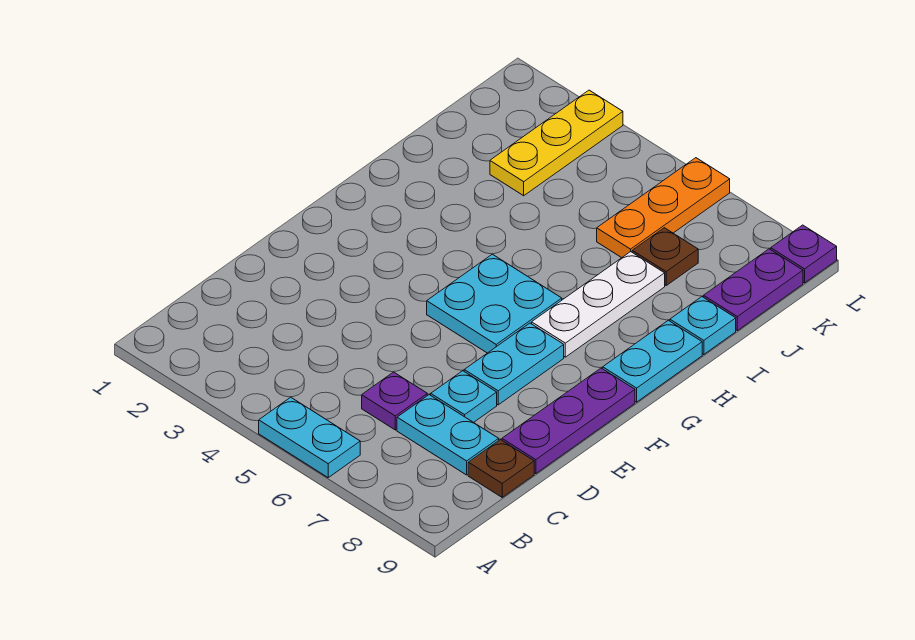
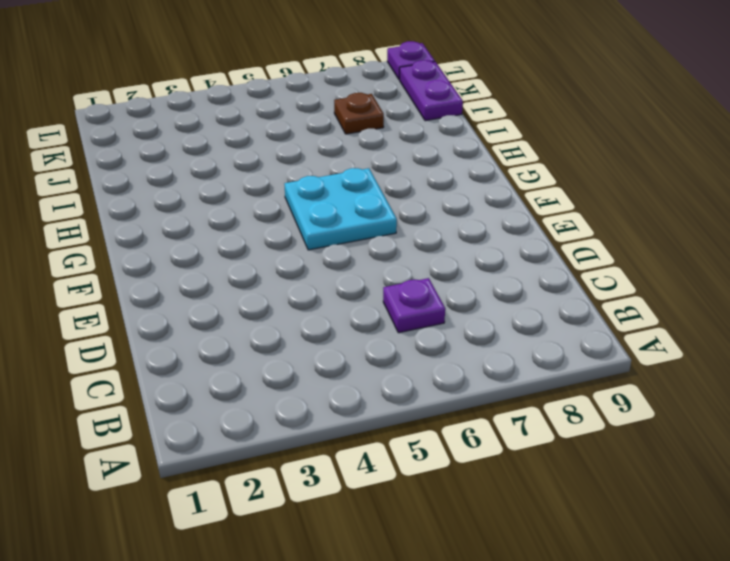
none -> cyan plate A5:A6 level 1
none -> cyan plate C7:C8 level 1
none -> brown plate C9 level 1

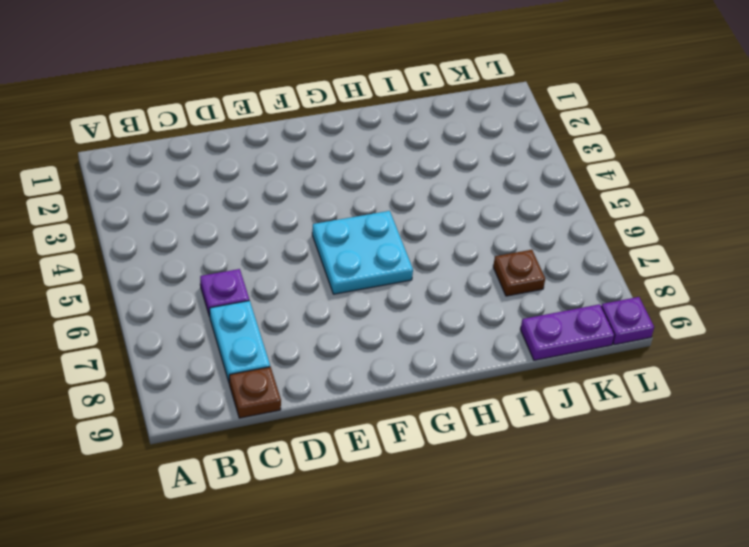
none -> cyan plate A5:A6 level 1
none -> cyan plate D7 level 1
none -> purple plate D9:F9 level 1

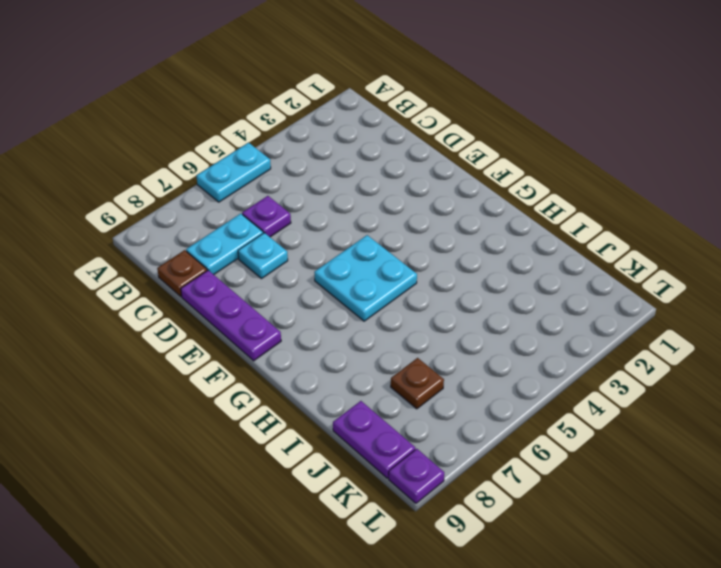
none -> cyan plate E7:F7 level 1
none -> white plate G7:I7 level 1
none -> cyan plate G9:H9 level 1

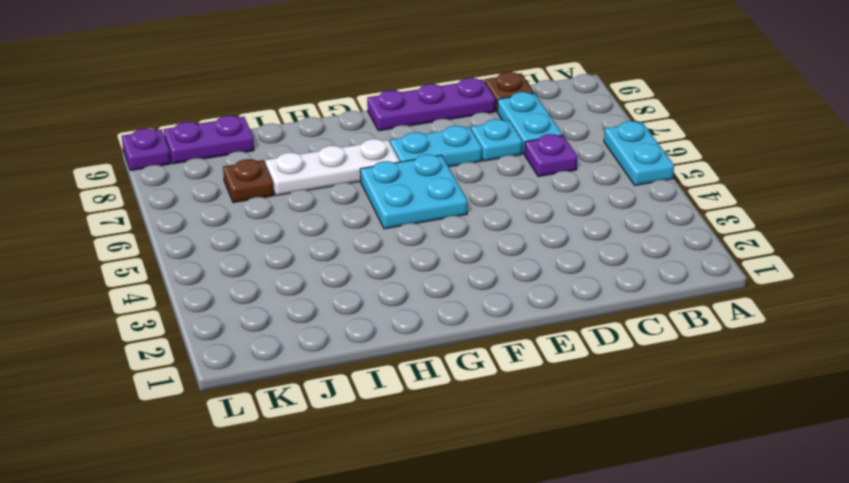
none -> cyan plate G9:H9 level 1
none -> cyan plate I9 level 1
none -> yellow plate J3:L3 level 1

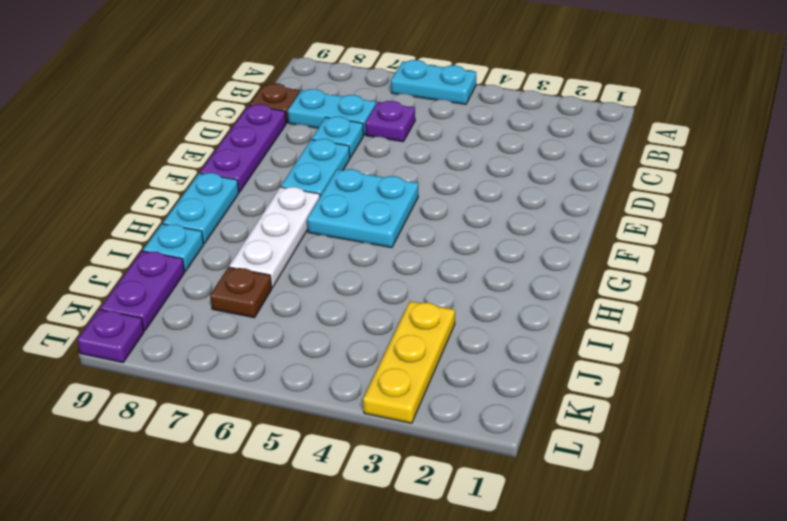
none -> orange plate J6:L6 level 1

